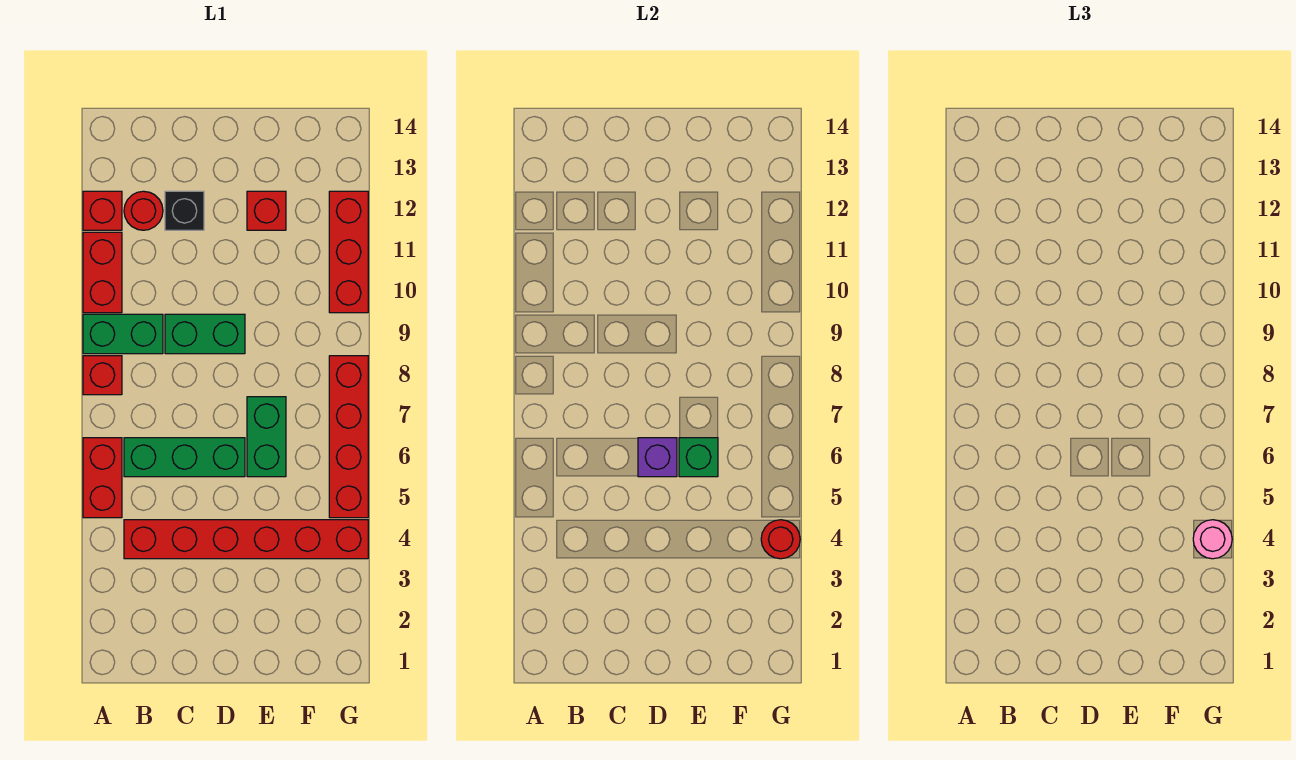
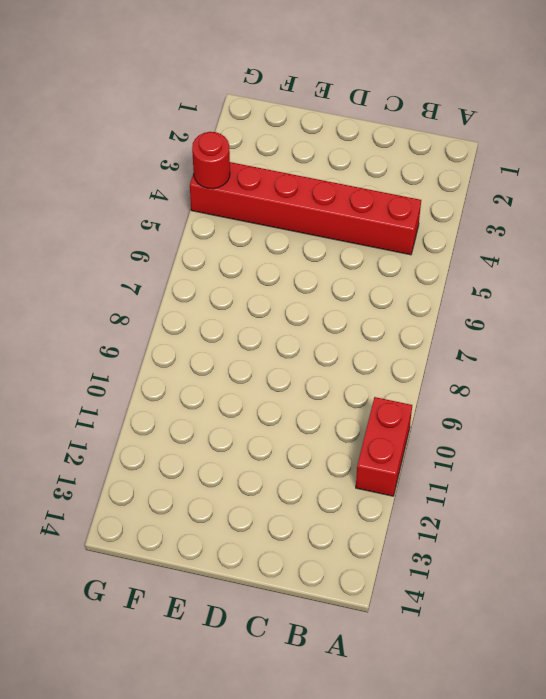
none -> red brick A5:A6 level 1
none -> red brick A8 level 1
none -> green brick A9:B9 level 1

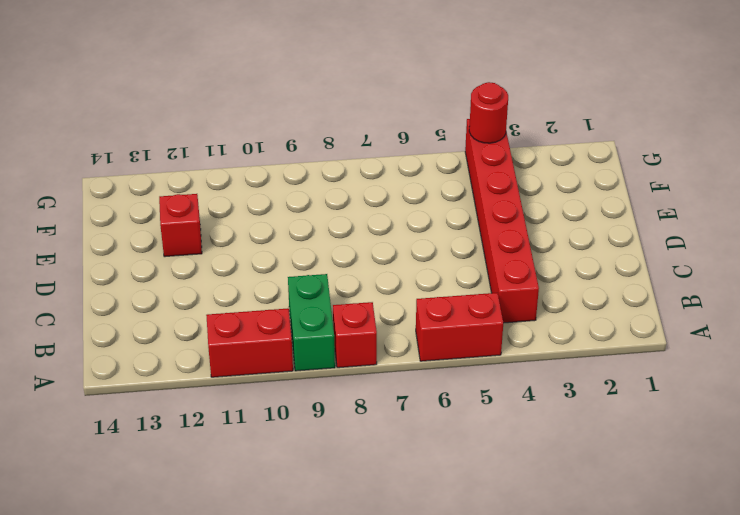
none -> red brick A12 level 1
none -> green brick B6:D6 level 1
none -> red round brick B12 level 1

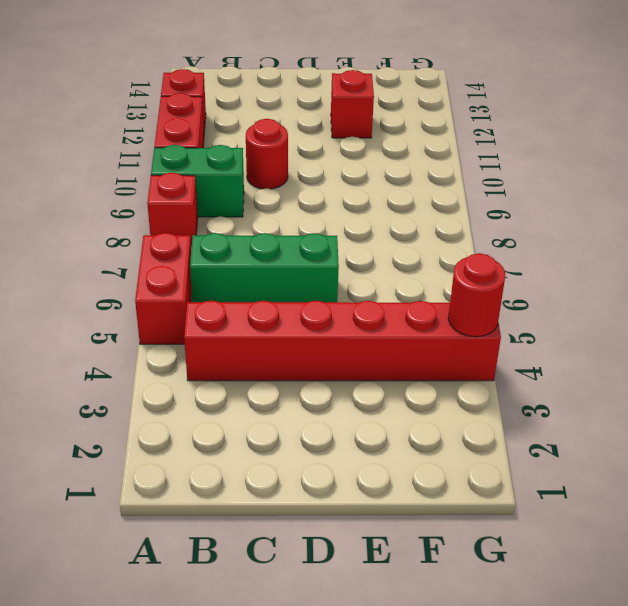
red round brick C10 level 1 -> red round brick B12 level 1
none -> green brick C9:D9 level 1
none -> black brick C12 level 1
none -> green brick E6:E7 level 1

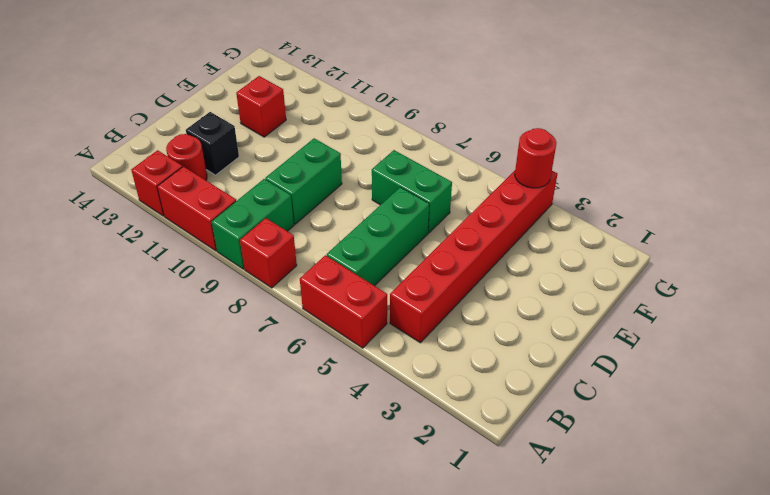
none -> red brick G5:G8 level 1
none -> red brick G10:G12 level 1
none -> purple brick D6 level 2

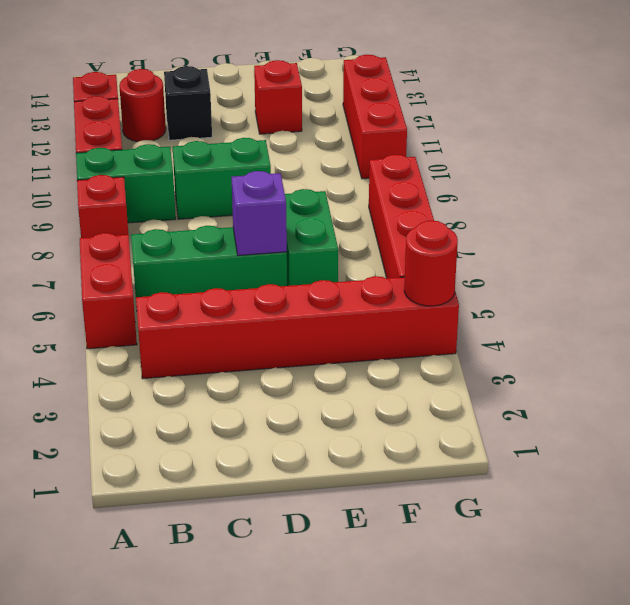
none -> green brick E6 level 2
none -> pink round brick G4 level 3

